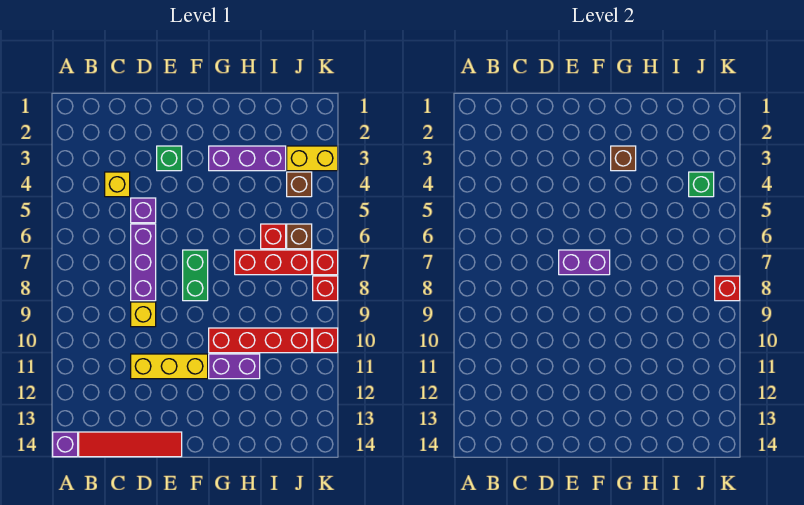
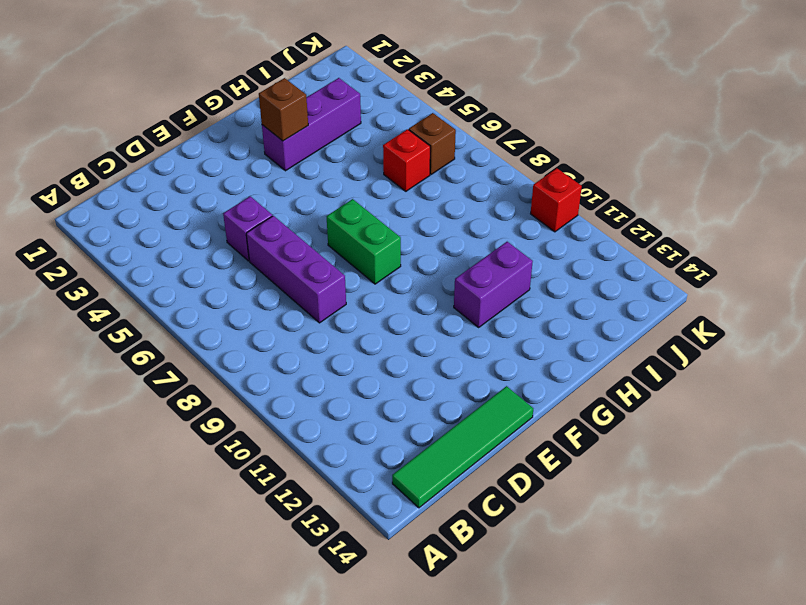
green tile B14:E14 level 1 -> red tile B14:E14 level 1
none -> purple brick A14 level 1
none -> yellow brick C4 level 1
none -> yellow brick D9 level 1

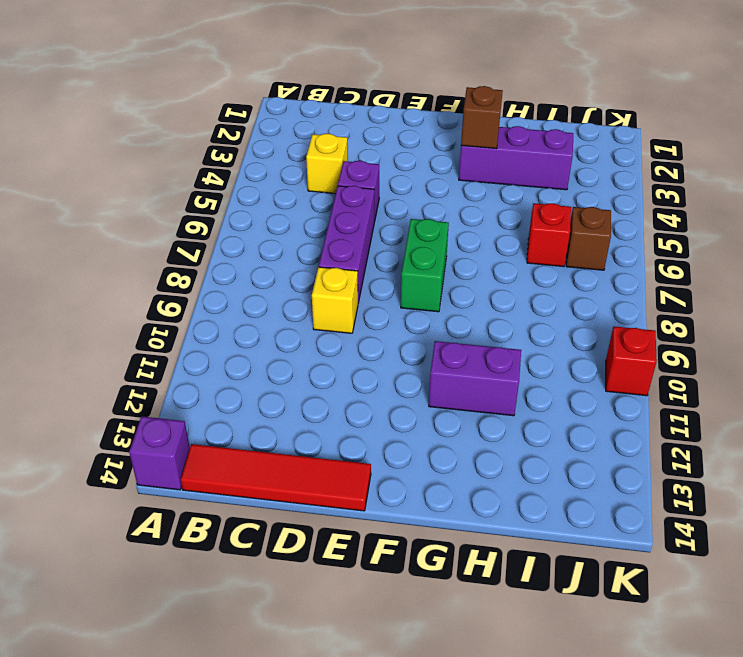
none -> yellow brick D11:F11 level 1
none -> green brick E3 level 1
none -> red brick G10:J10 level 1

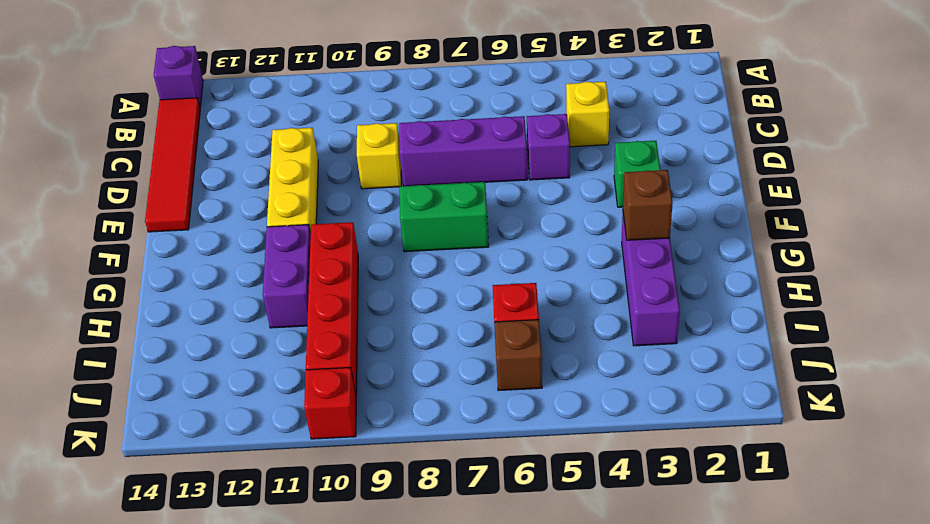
none -> red brick H7:J7 level 1
none -> yellow brick J3:K3 level 1
none -> brown brick J4 level 1

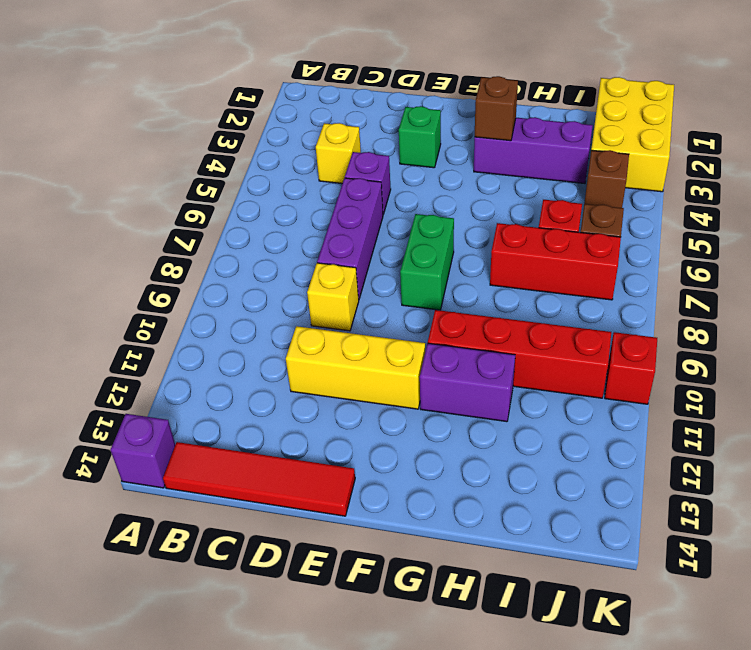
yellow brick J1:K3 level 1 -> yellow brick J3:K3 level 1
none -> red brick K7 level 1
none -> red brick K8 level 1
none -> purple brick E7:F7 level 2

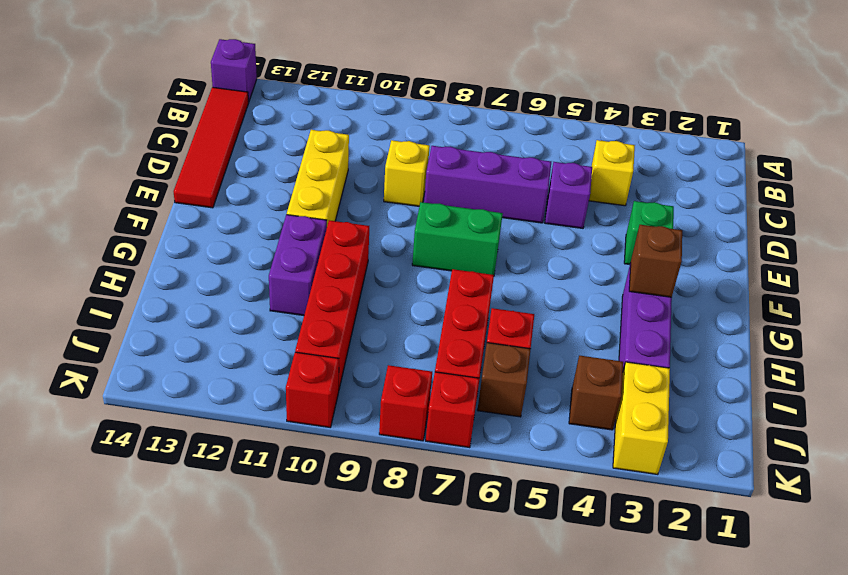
none -> purple brick E7:F7 level 2
none -> green brick J4 level 2
none -> red brick K8 level 2

